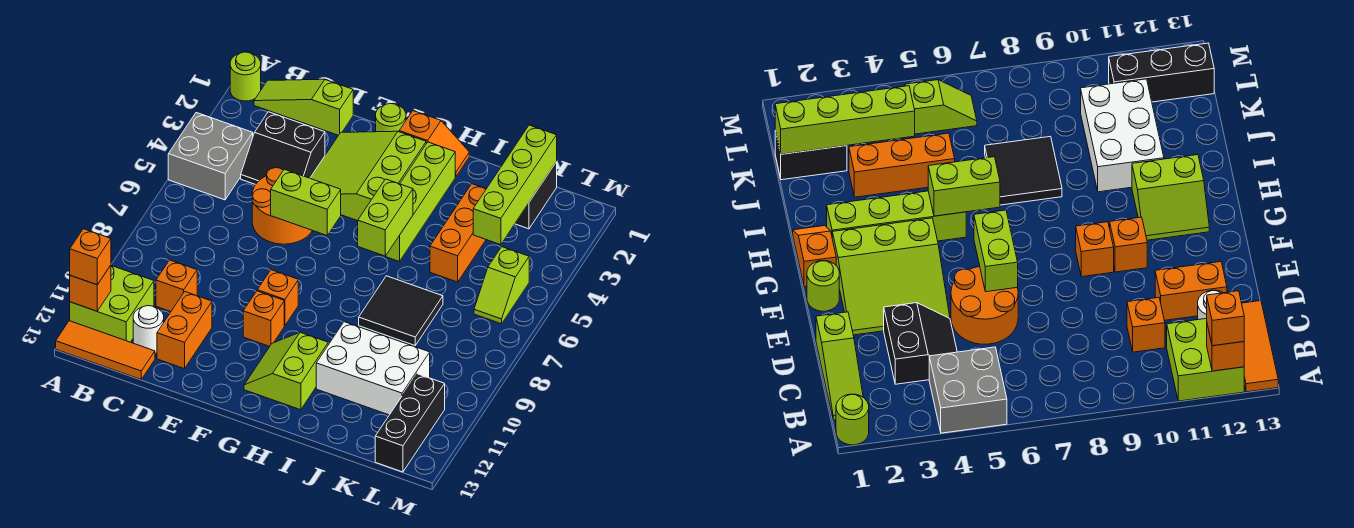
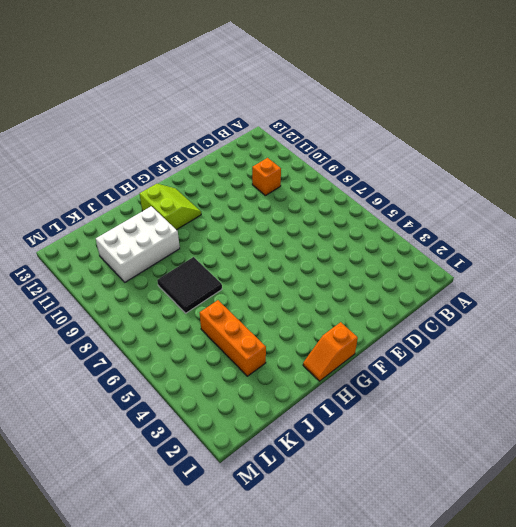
none -> lime round brick A1 level 1
none -> grey brick A4:B5 level 1
none -> lime brick A11:B12 level 1

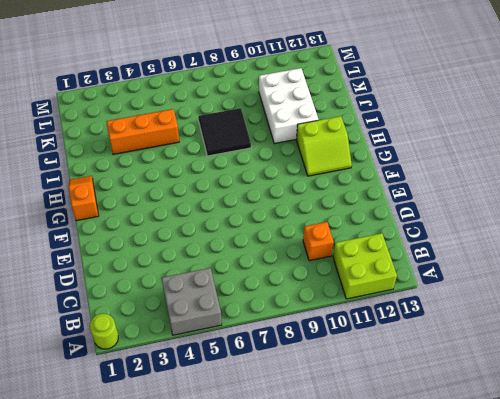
none -> orange tile A13:C13 level 1
none -> lime slope B1:D1 level 1 top D
none -> black slope C3:D4 level 1 top 3

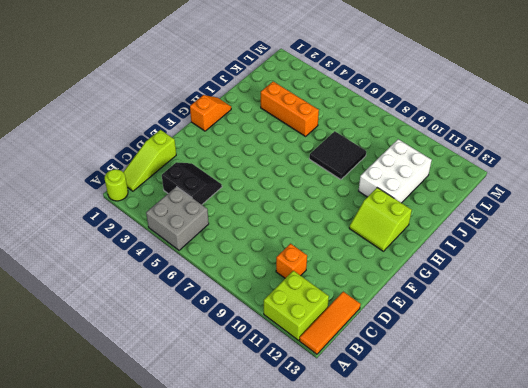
black slope C3:D4 level 1 top C -> black slope C3:D4 level 1 top 3
none -> white round brick C12 level 1
none -> orange round brick D5:E6 level 1
none -> orange brick D11:D12 level 1

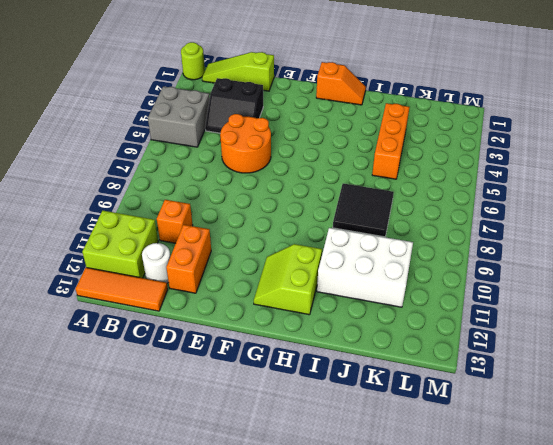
none -> lime slope E2:G4 level 1 top G
none -> lime round brick F1 level 1
none -> orange brick F9 level 1

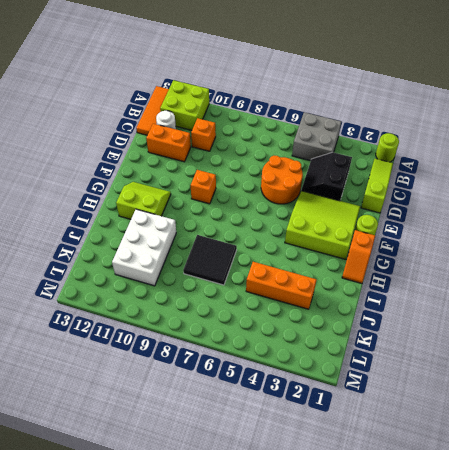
none -> orange brick F10 level 1
none -> lime brick H2:H5 level 1
none -> black brick K1:K2 level 1

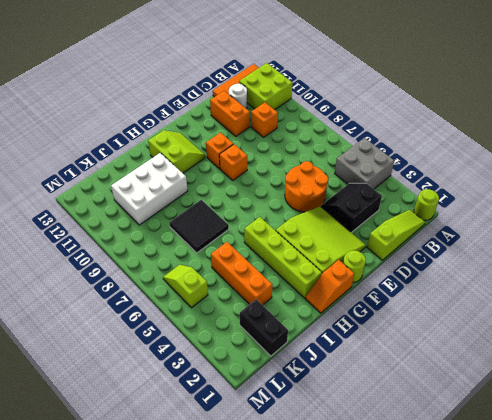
none -> black brick L11:L13 level 1
none -> orange brick A12 level 2
none -> lime brick E6:F6 level 2

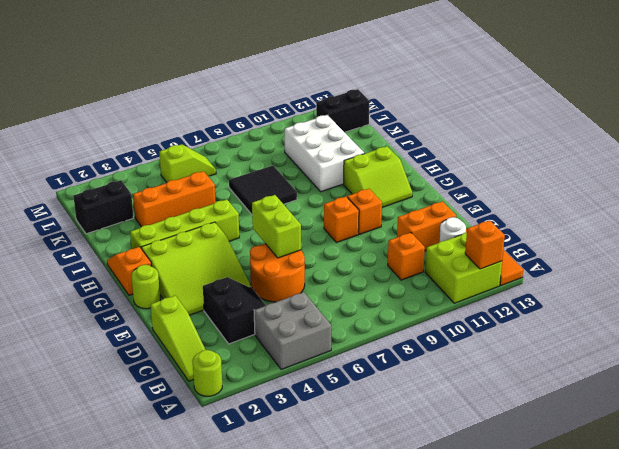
black brick L12:L13 level 1 -> black brick L11:L13 level 1
none -> lime brick H5:H6 level 2
none -> lime brick K1:K4 level 2
none -> orange brick A12 level 3

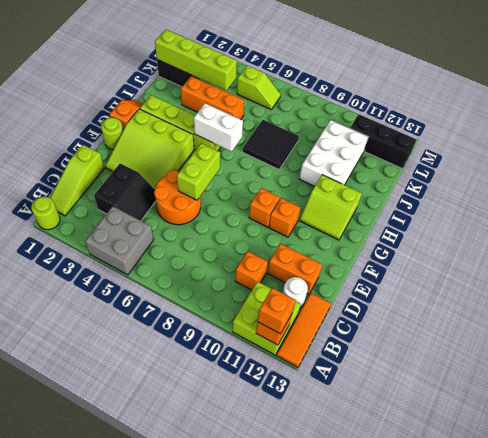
white brick H5:H6 level 2 -> lime brick H5:H6 level 2

